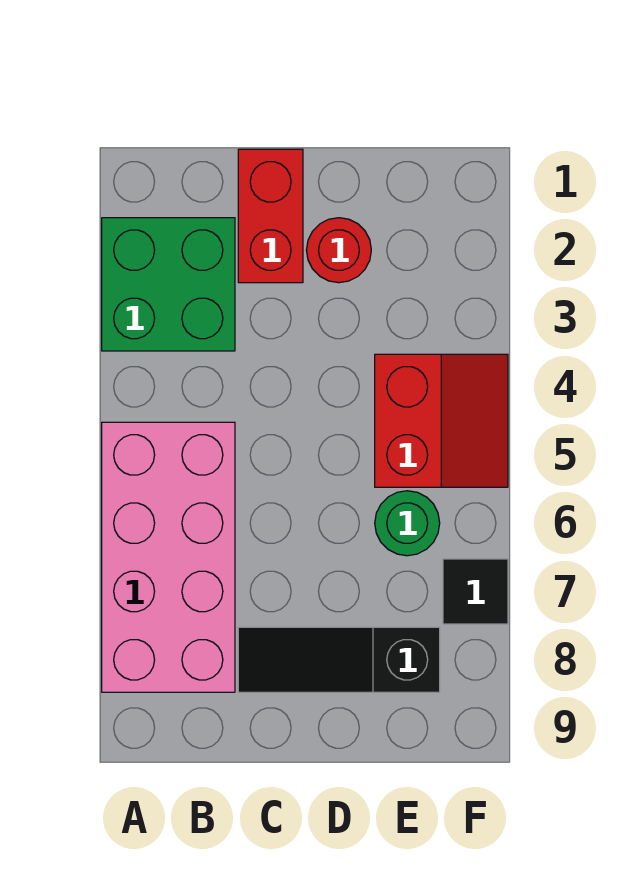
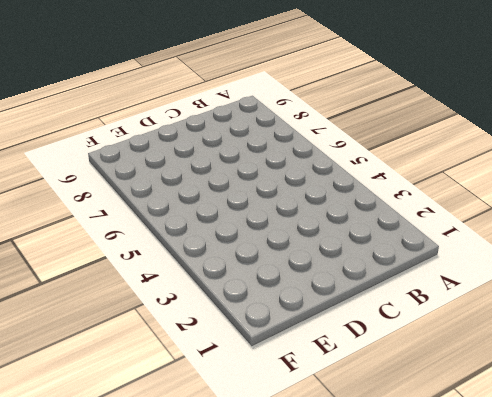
none -> green brick A2:B3 level 1
none -> pink brick A5:B8 level 1

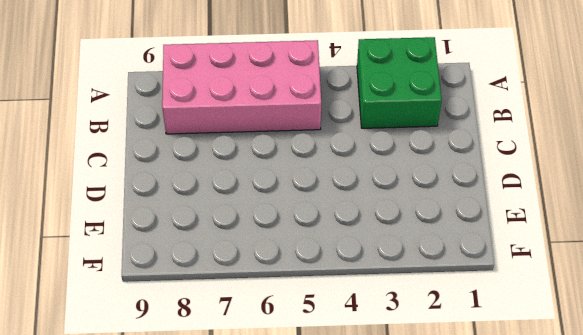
none -> red brick C1:C2 level 1
none -> black slope C8:E8 level 1 top E

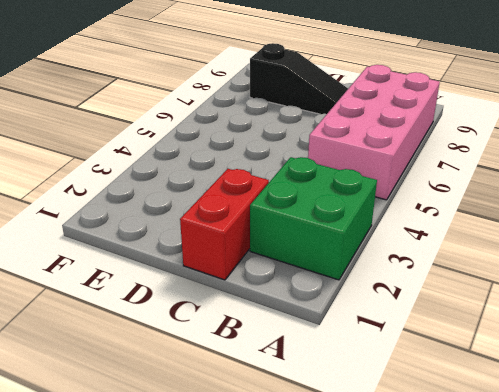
none -> red round brick D2 level 1
none -> red slope E4:F5 level 1 top E

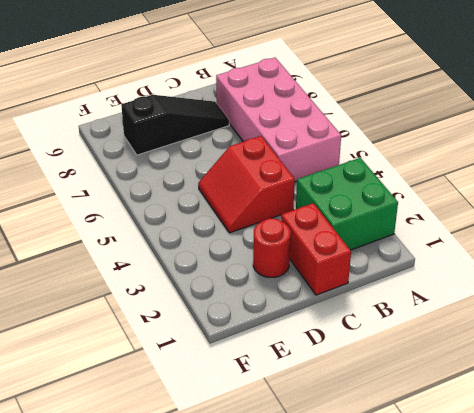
red slope C4:D5 level 1 top C -> red slope E4:F5 level 1 top E
none -> green round brick E6 level 1
none -> black tile F7 level 1

